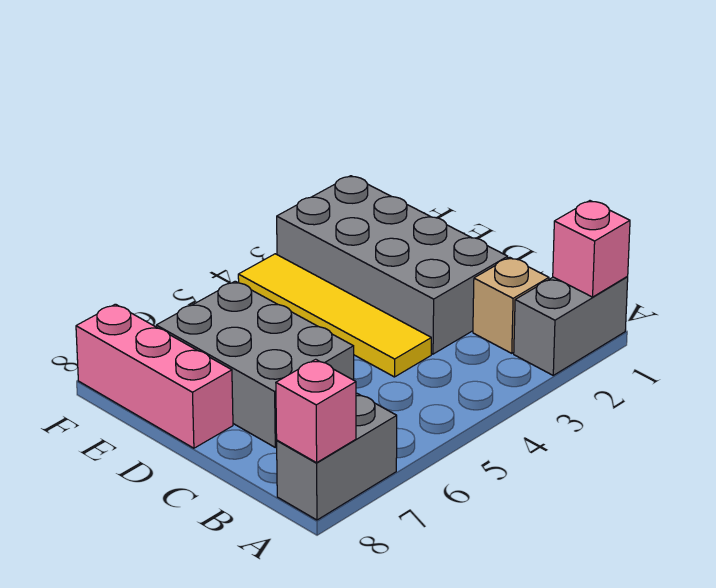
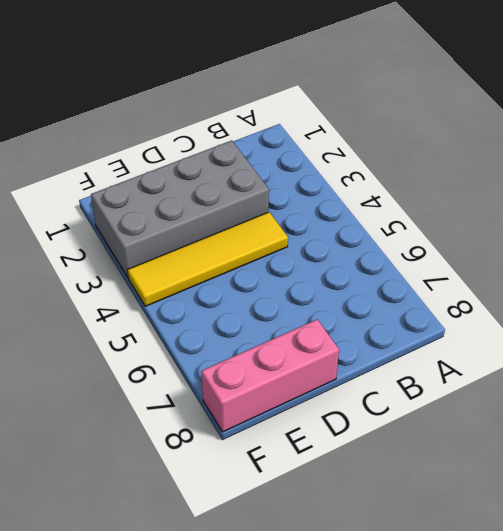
none -> grey brick A1:A2 level 1
none -> grey brick A7:A8 level 1

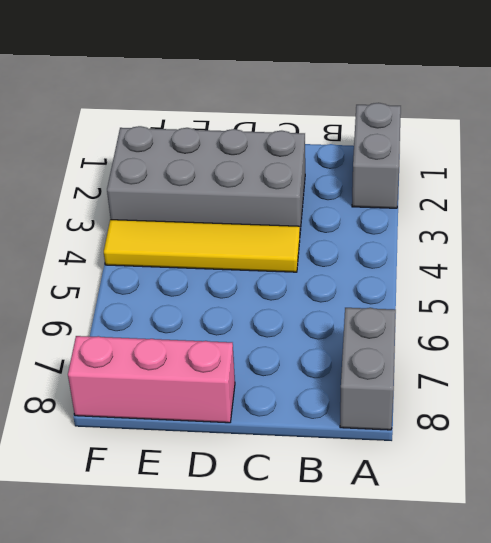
none -> tan brick B2 level 1
none -> grey brick C6:E7 level 1

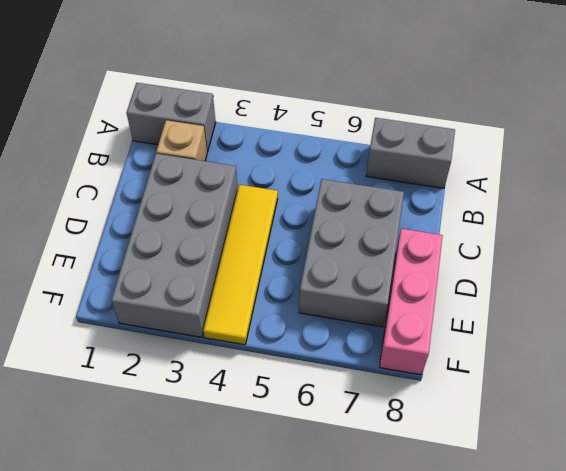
none -> pink brick A1 level 2
none -> pink brick A8 level 2

